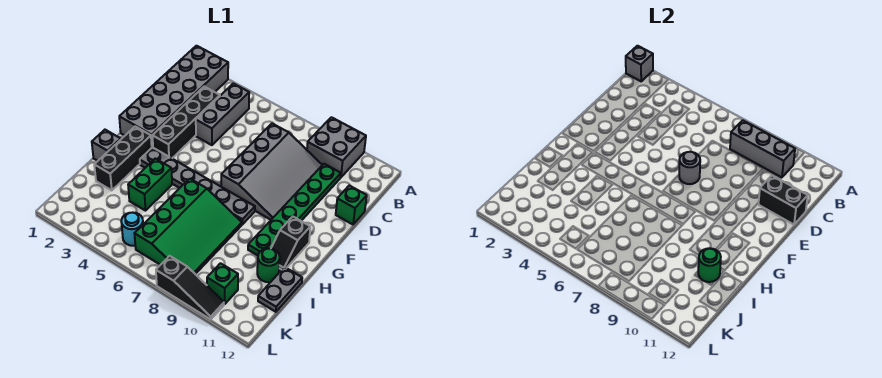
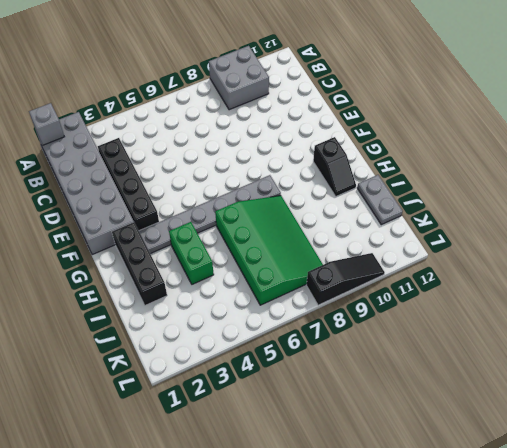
none -> grey brick B4:D4 level 1
none -> grey slope C7:F9 level 1 top 7
none -> green plate C10:H10 level 1

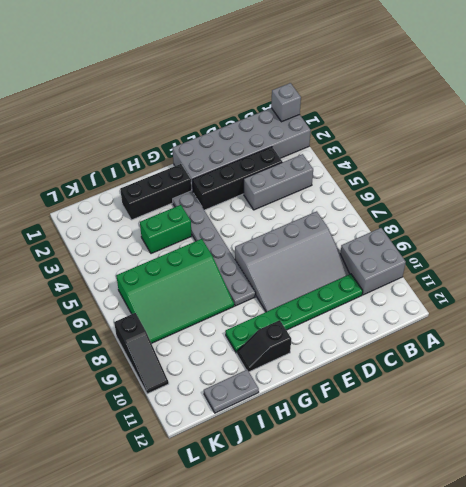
none -> green brick D12 level 1
none -> grey brick H1 level 1
none -> green round brick I11 level 1

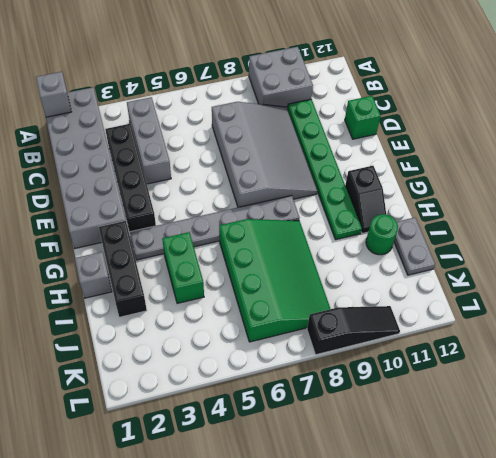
none -> cyan round brick K5 level 1
none -> green brick K10 level 1
none -> grey brick B8:B10 level 2

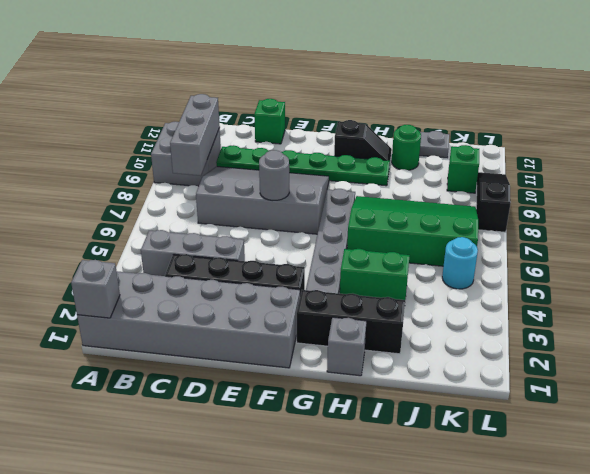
none -> black brick D11:D12 level 2
none -> green round brick I11 level 2

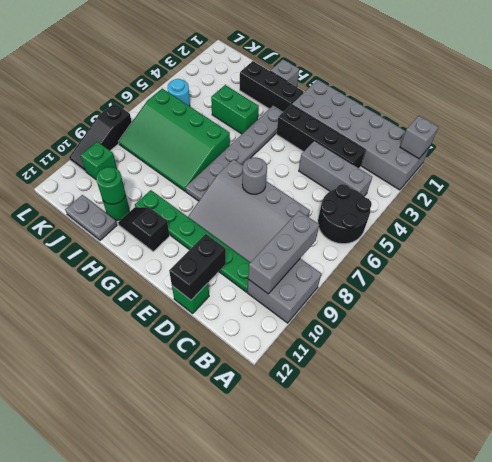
black round brick A5:B6 level 1 -> none

